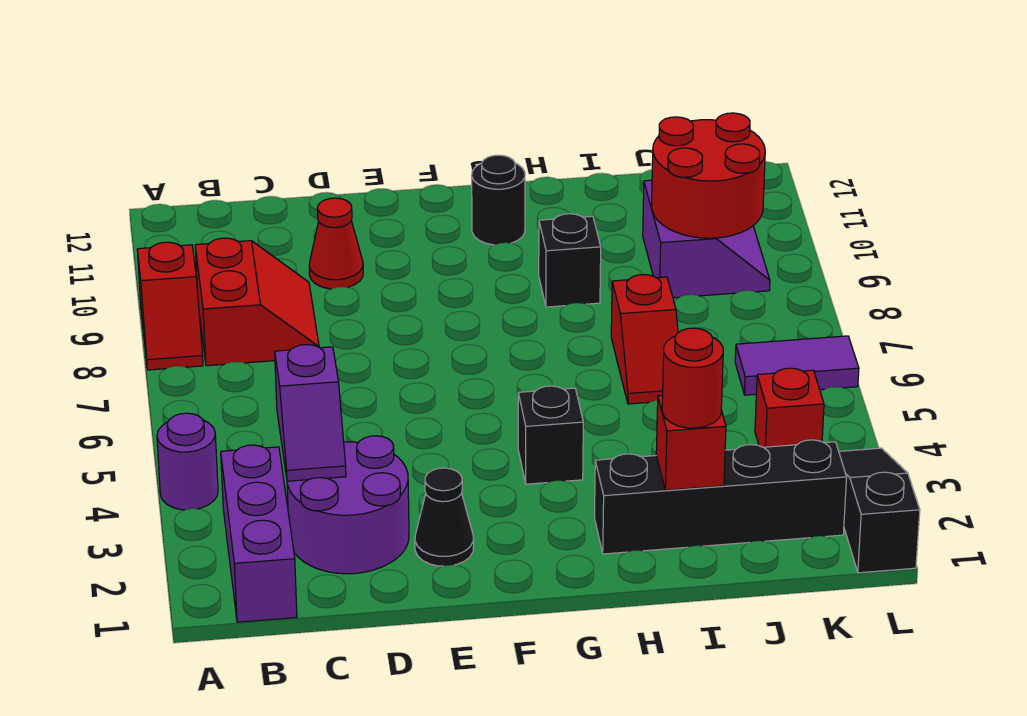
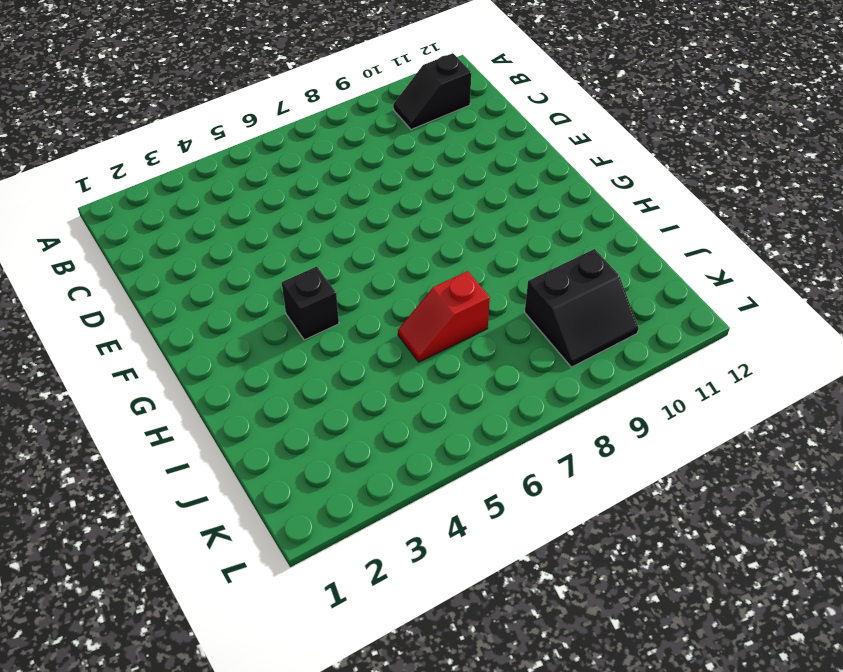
black slope B10:B11 level 1 top 11 -> none
black slope J9:K10 level 1 top J -> purple slope J9:K10 level 1 top J
none -> purple round brick A4 level 1
none -> red slope A8:A9 level 1 top 9
none -> purple brick B1:B3 level 1

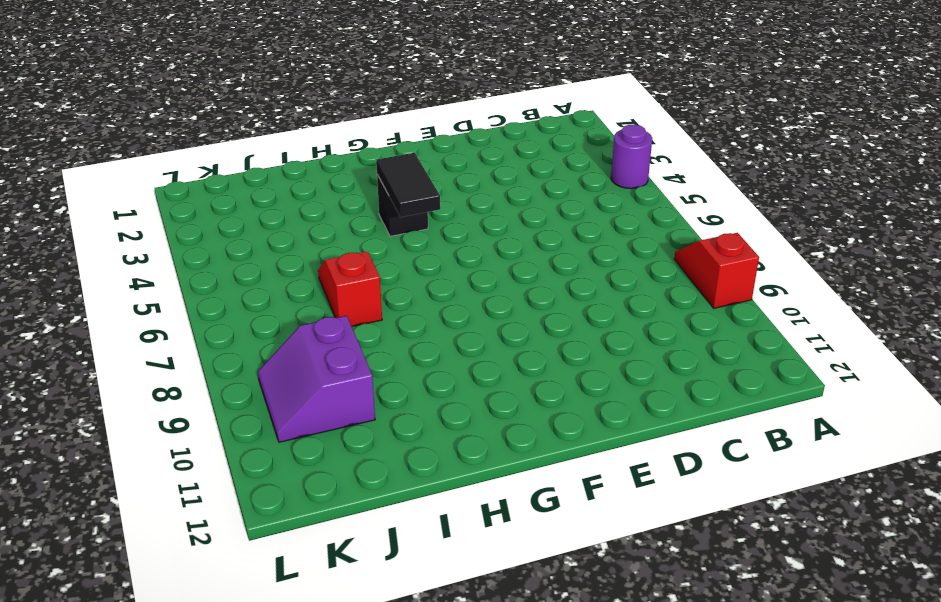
black tile G4:G5 level 2 -> none
none -> purple brick B1:B3 level 1
none -> red slope B8:C9 level 1 top B
none -> purple round brick C2:D3 level 1

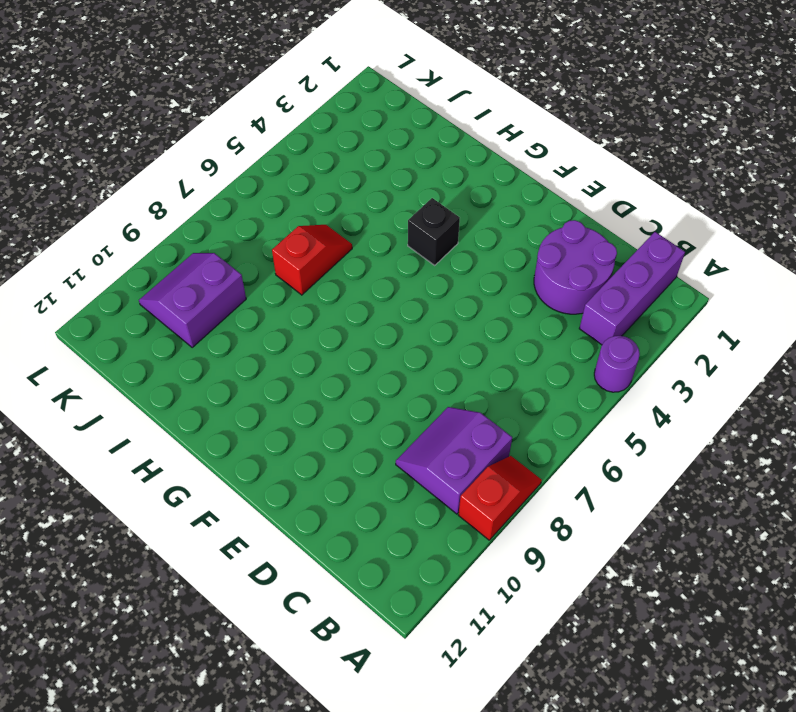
purple slope B8:C9 level 1 top B -> red slope B8:C9 level 1 top B
none -> red cone D10 level 1
none -> black cone E2 level 1
none -> black round brick G11 level 1

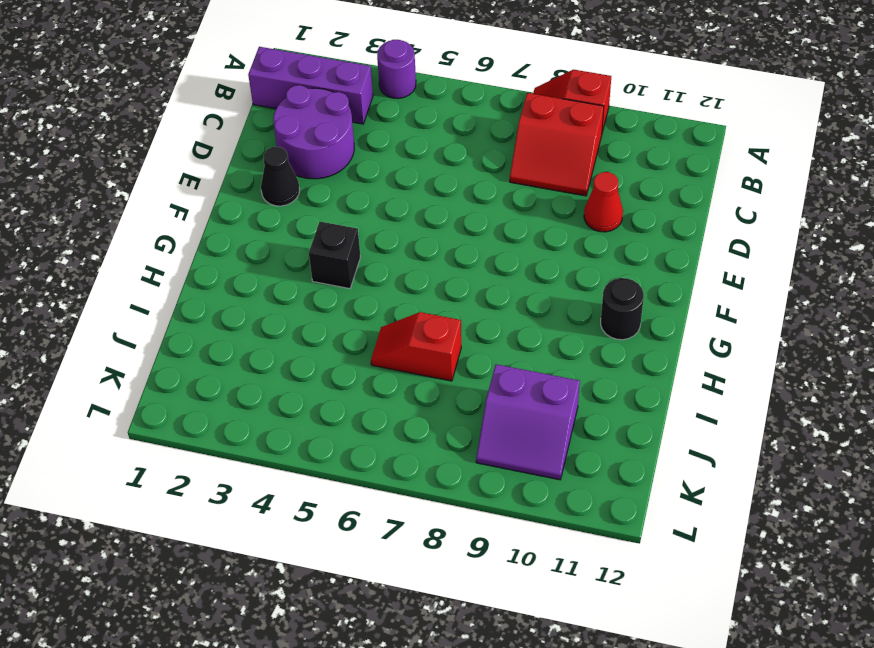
none -> black brick H2:K2 level 1
none -> black brick H9 level 1
none -> red brick K4 level 1

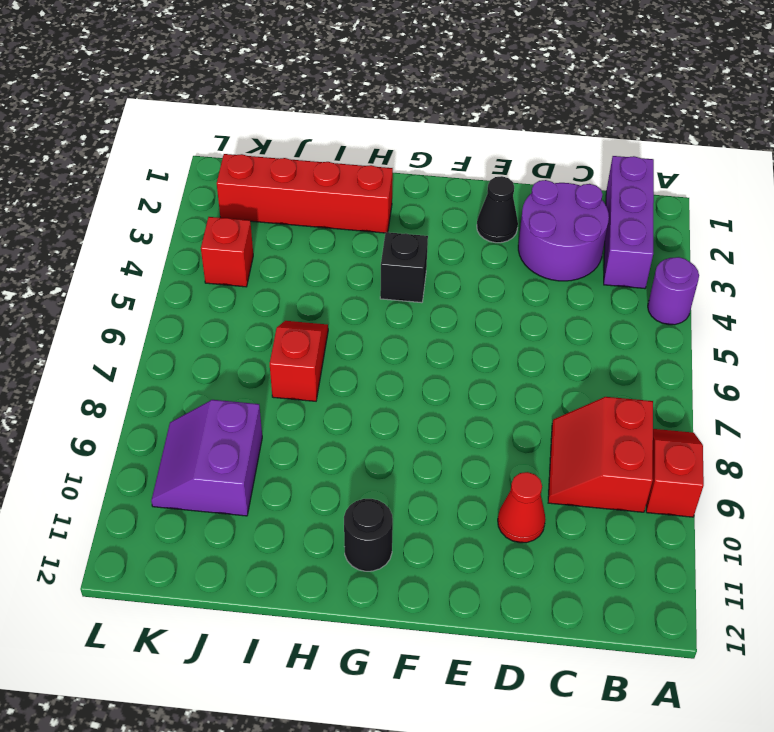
red brick H2:K2 level 1 -> black brick H2:K2 level 1
none -> black brick H9 level 1
none -> purple tile K6:L6 level 1
none -> black slope L1:L3 level 1 top 1

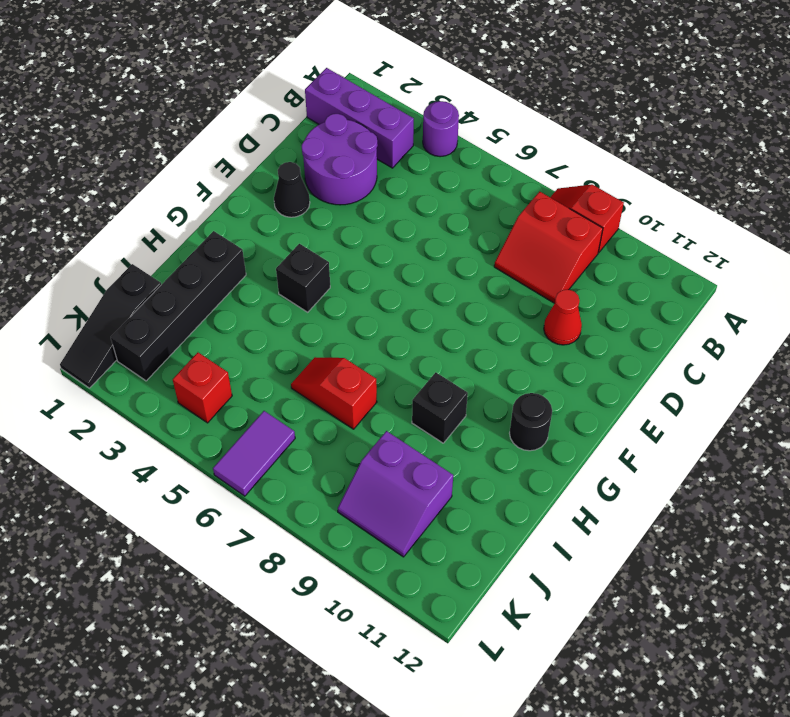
black slope J1:L1 level 1 top J -> black slope L1:L3 level 1 top 1
none -> purple slope C3:C4 level 2 top 4
none -> red brick I2 level 2
none -> red round brick J9:K10 level 2

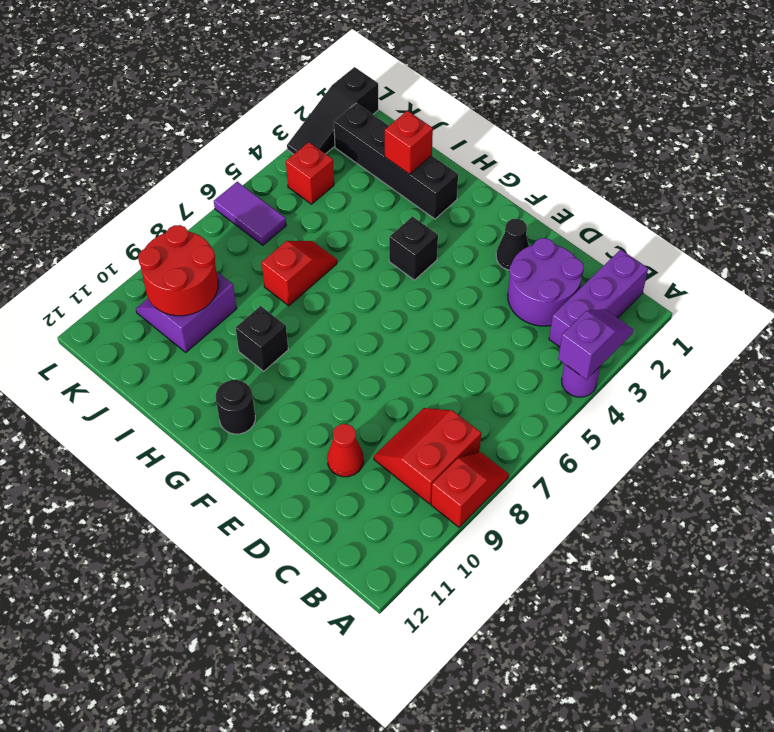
purple slope A3:A4 level 2 top 4 -> purple slope C3:C4 level 2 top 4
none -> red round brick I2 level 3

